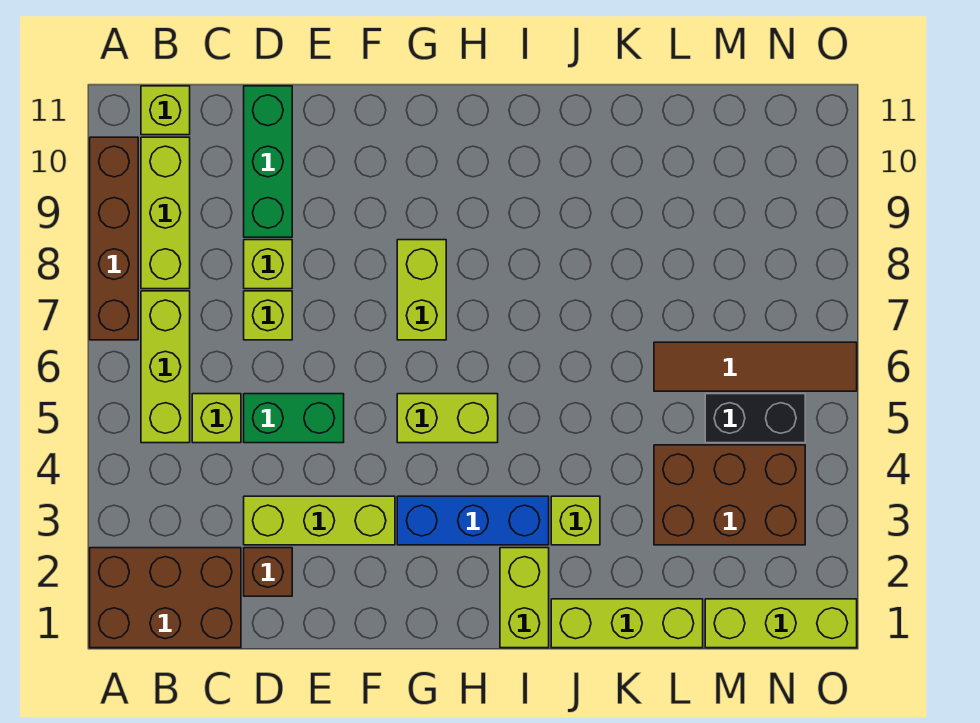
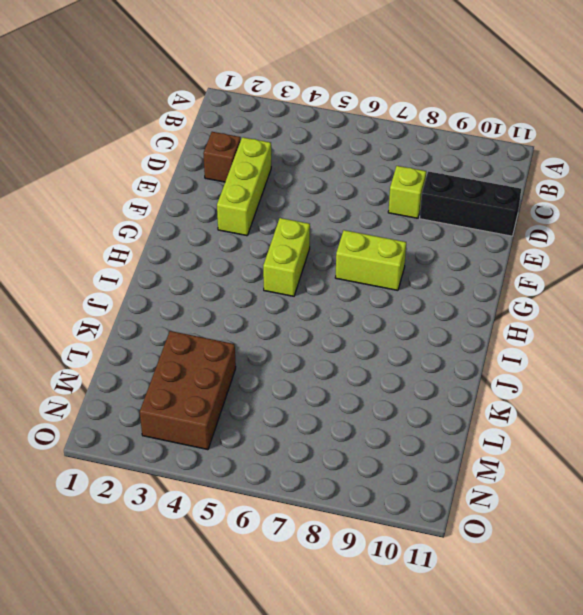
black brick D9:D11 level 1 -> green brick D9:D11 level 1
none -> brown brick A1:C2 level 1
none -> brown brick A7:A10 level 1
none -> lime brick B5:B7 level 1

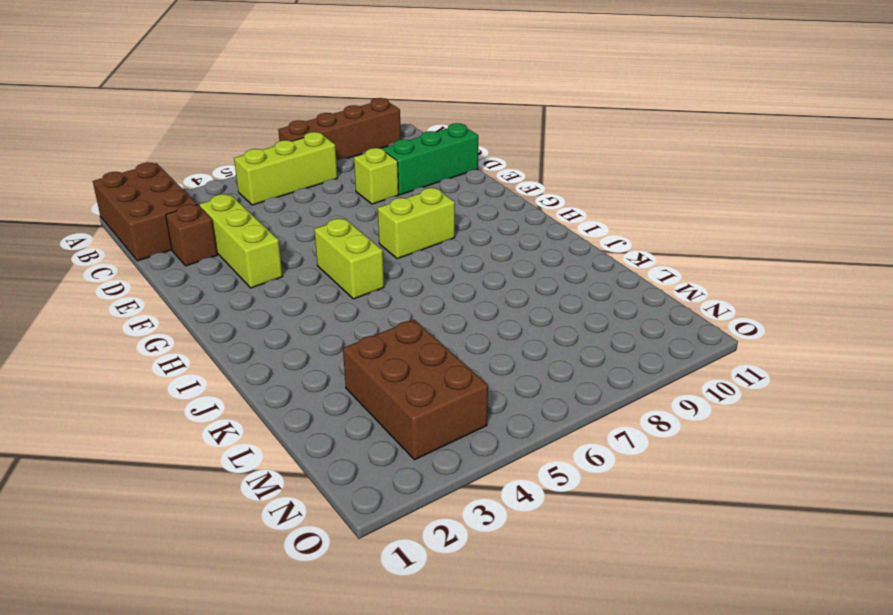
none -> lime brick B8:B10 level 1
none -> lime brick B11 level 1
none -> lime brick C5 level 1

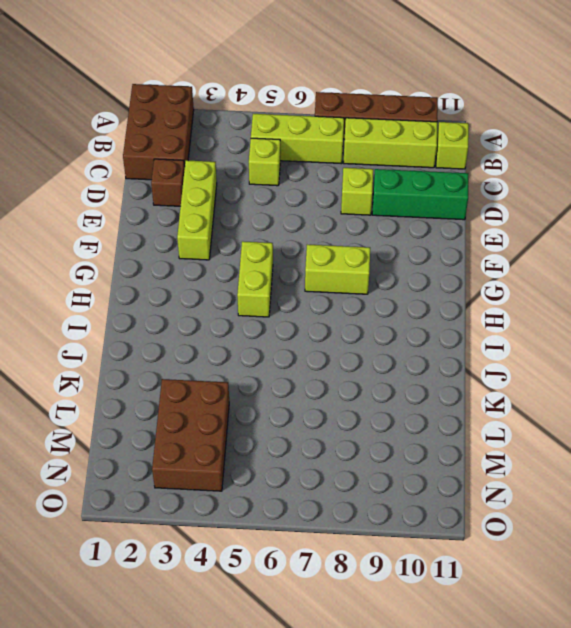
none -> green brick D5:E5 level 1
none -> lime brick D7 level 1
none -> blue brick G3:I3 level 1

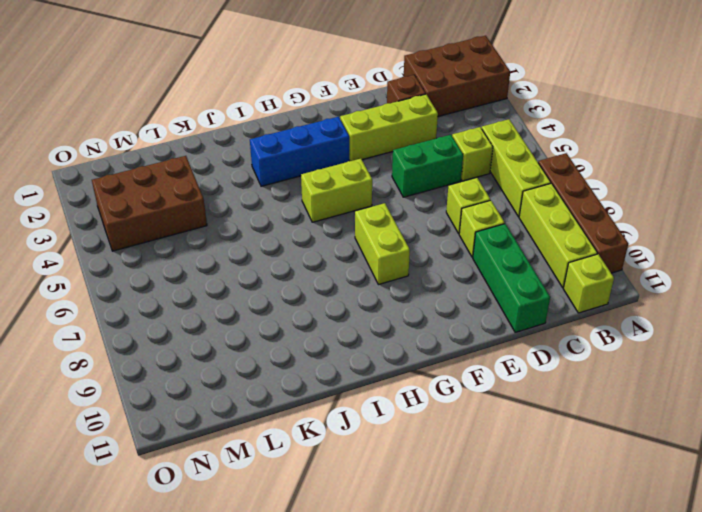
none -> lime brick I1:I2 level 1
none -> lime brick J1:L1 level 1
none -> lime brick J3 level 1

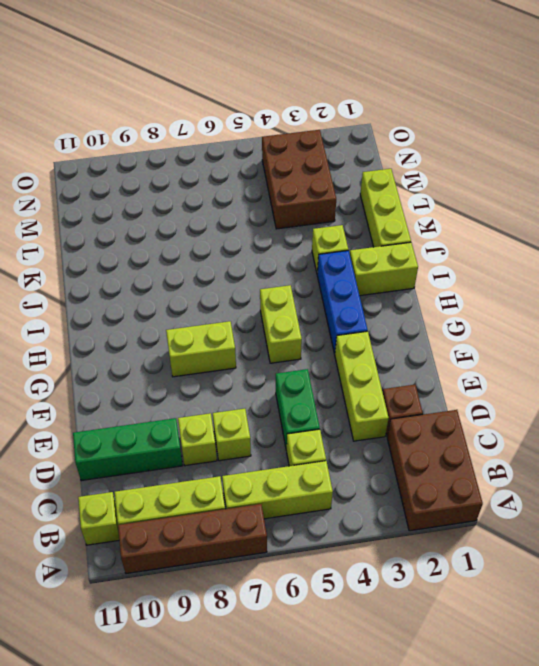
none -> brown tile L6:O6 level 1
none -> lime brick M1:O1 level 1
none -> black brick M5:N5 level 1

